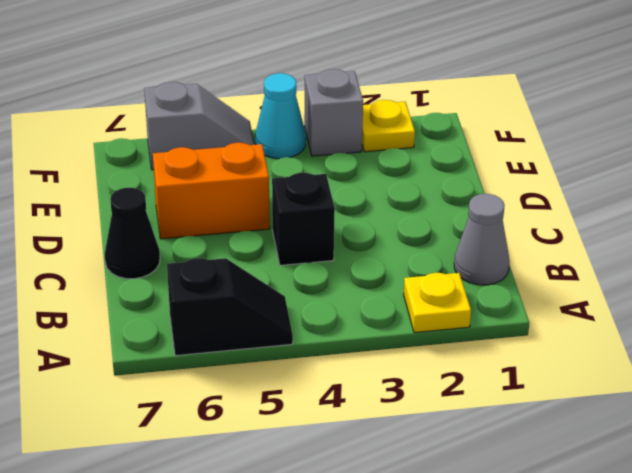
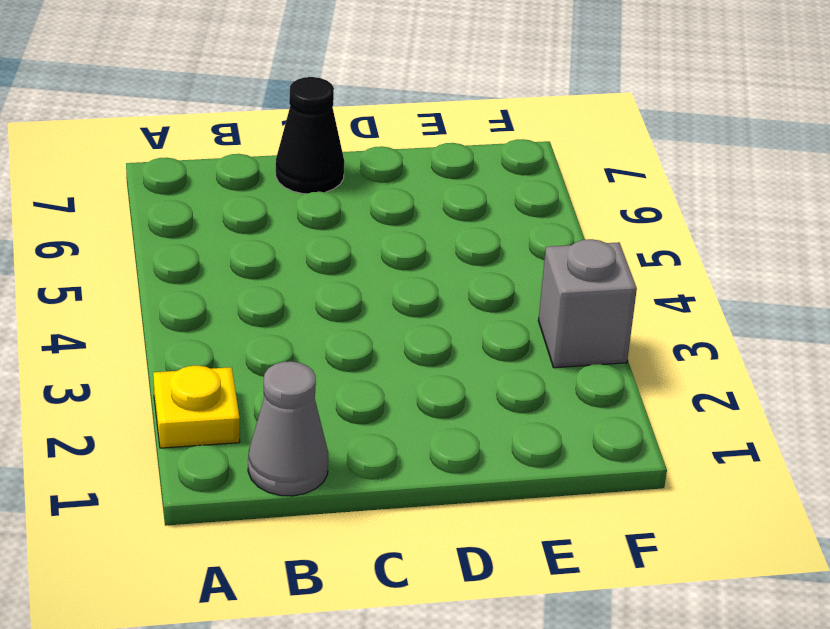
none -> black slope A5:A6 level 1 top 6
none -> black brick C4 level 1

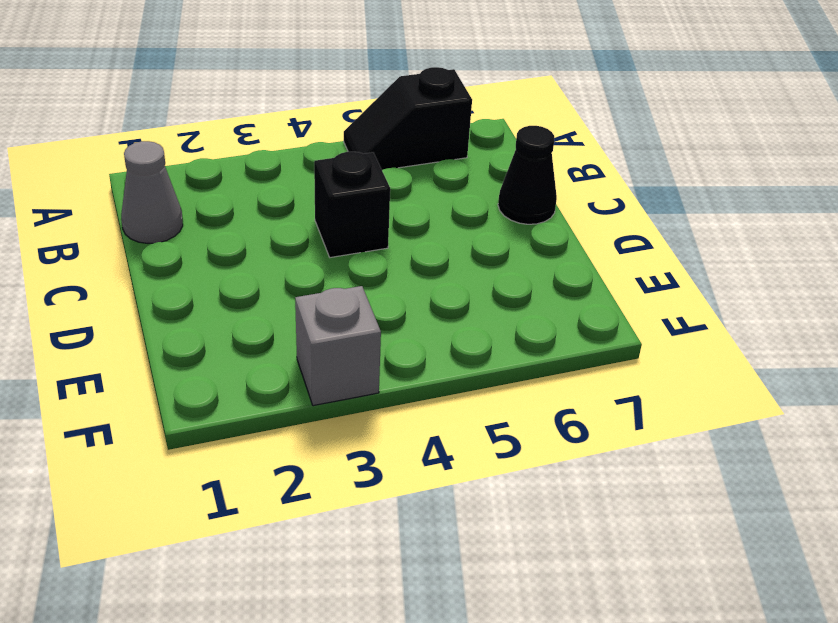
none -> yellow plate A2 level 1
none -> orange brick D5:D6 level 1

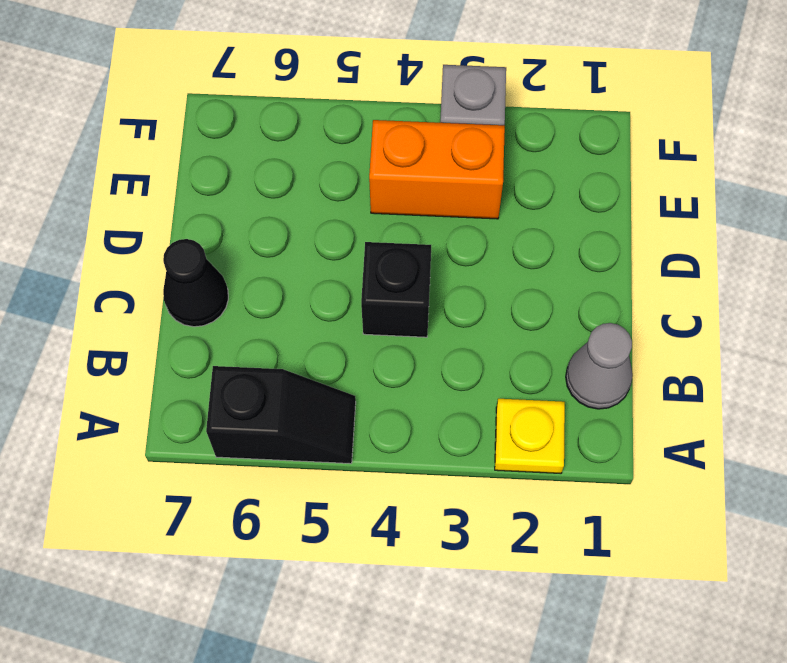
orange brick E3:E4 level 1 -> orange brick D5:D6 level 1
none -> yellow plate F2 level 1
none -> cyan cone F4 level 1

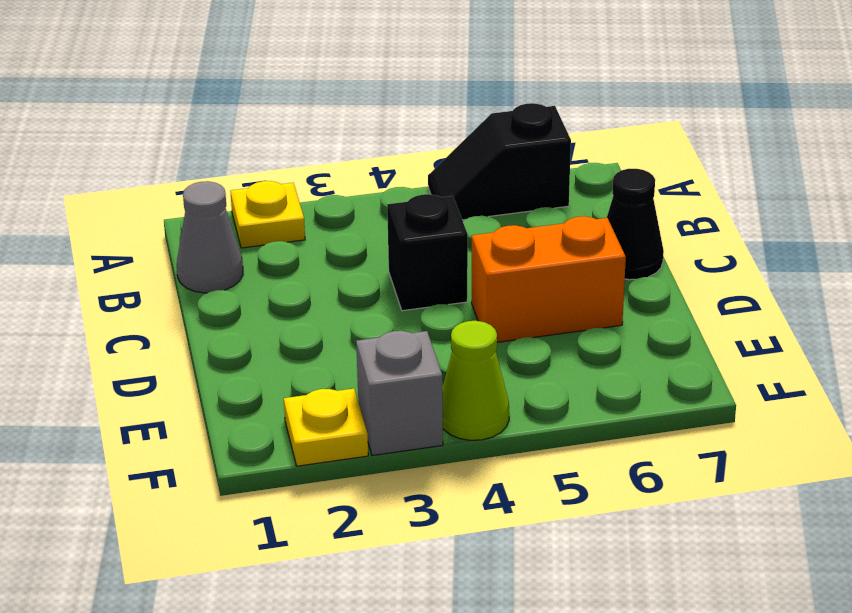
lime cone F4 level 1 -> cyan cone F4 level 1
none -> grey slope F5:F6 level 1 top 6

